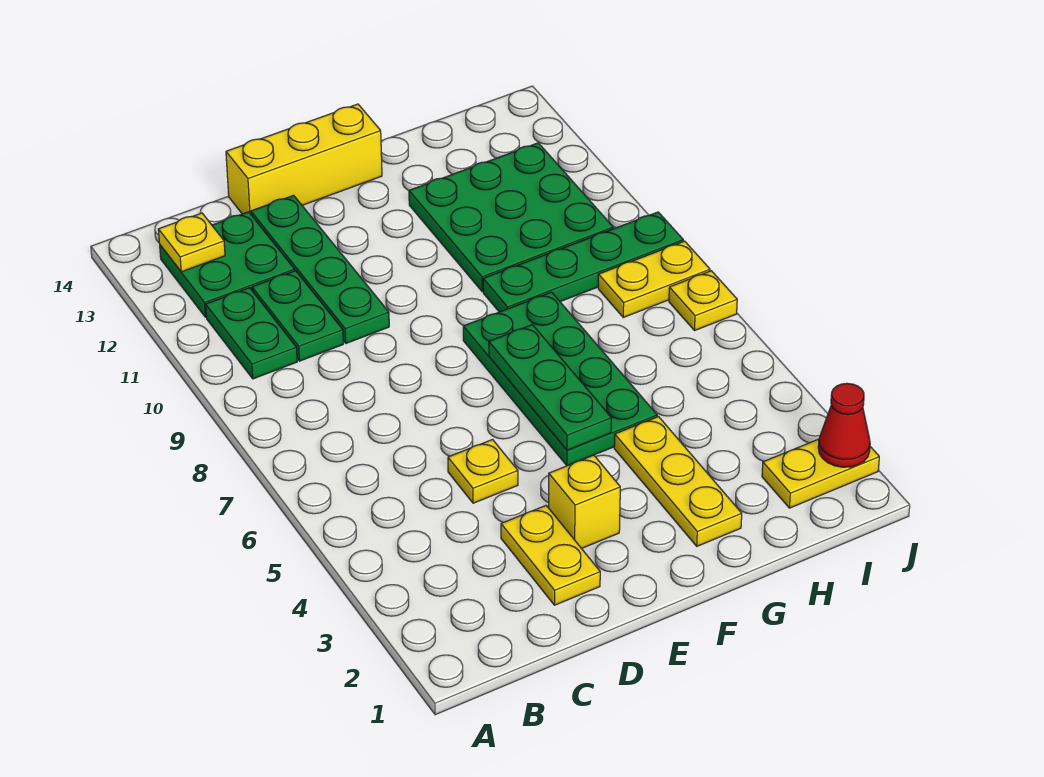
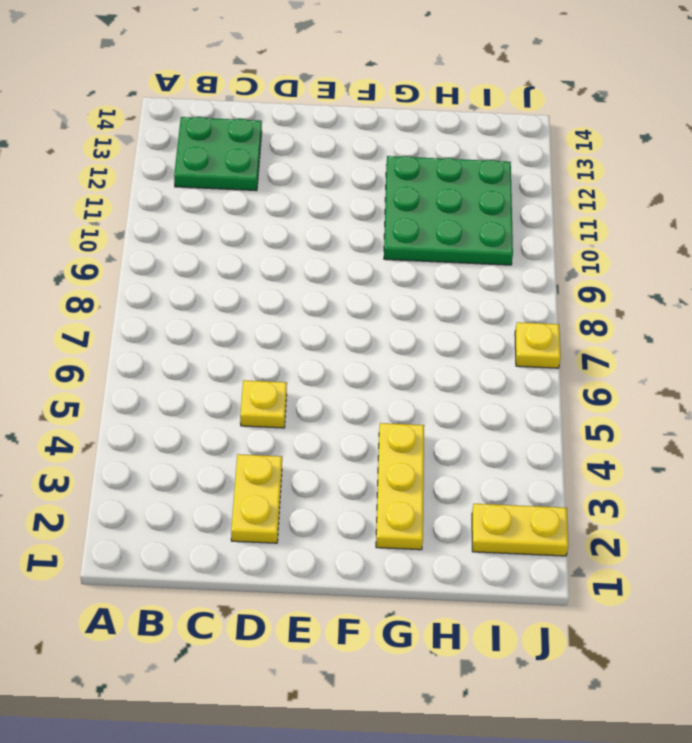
none -> green plate B10:B11 level 1
none -> green plate C10:C11 level 1
none -> green plate D10:D13 level 1

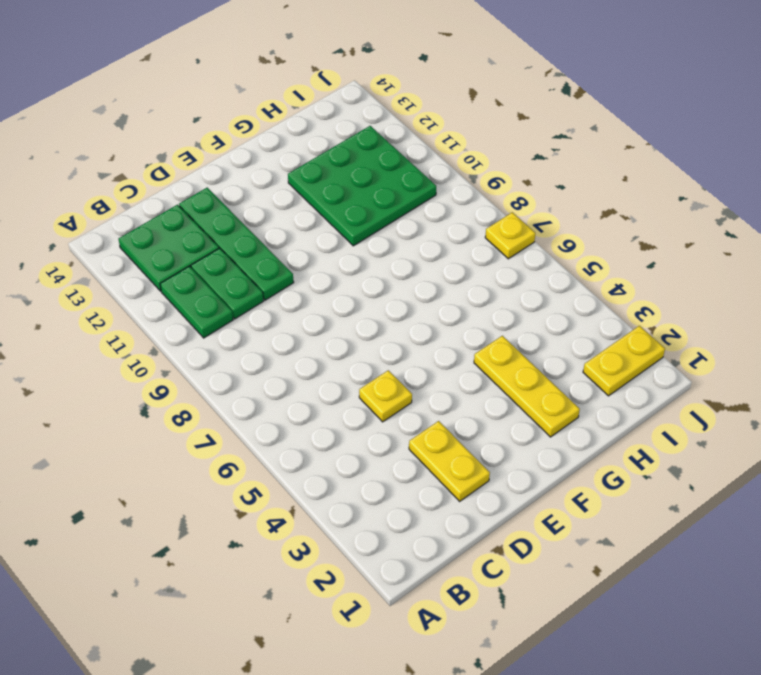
none -> yellow brick D14:F14 level 1
none -> yellow brick E3 level 1
none -> green plate F5:G8 level 1

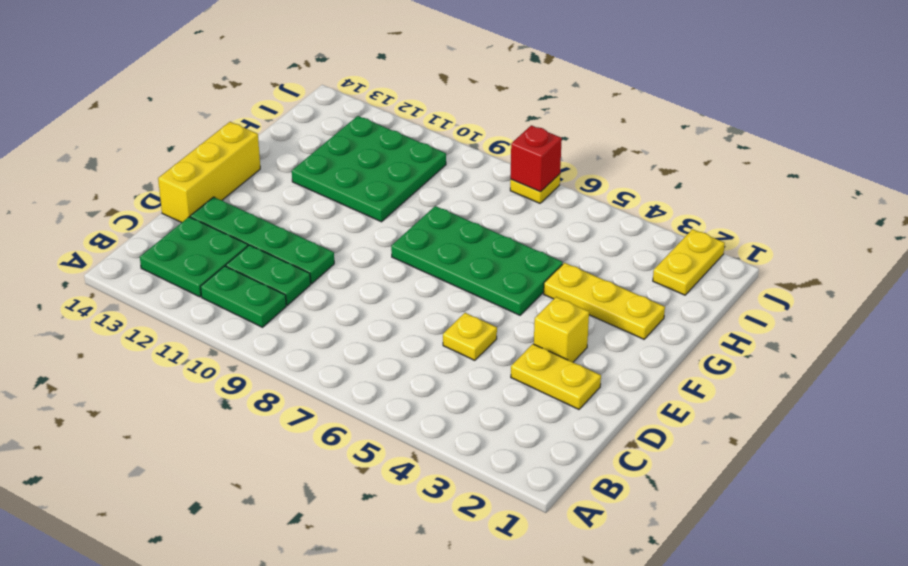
red brick J7 level 2 -> none
none -> green plate G9:J9 level 1
none -> yellow plate I8:J8 level 1
none -> yellow plate B13 level 2

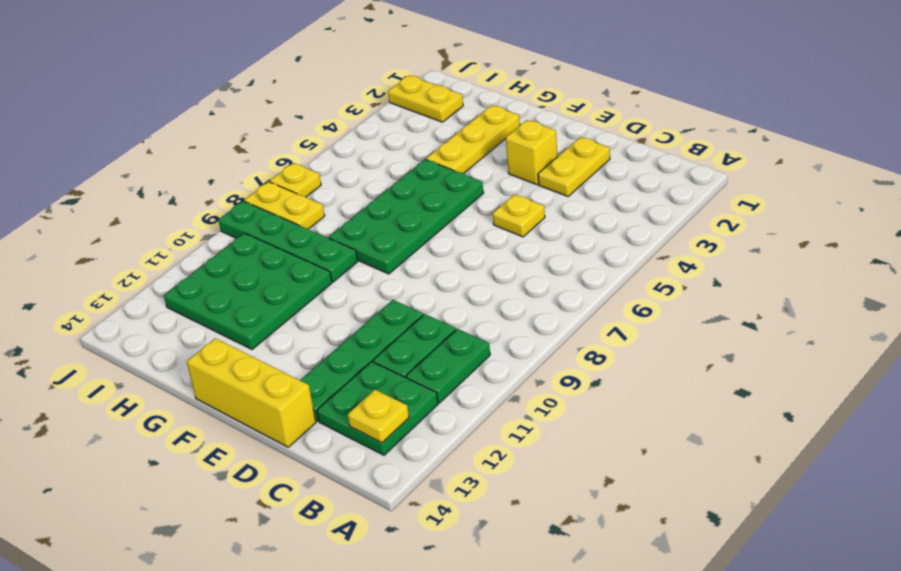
none -> green plate F5:F7 level 2
none -> red cone J2 level 2

